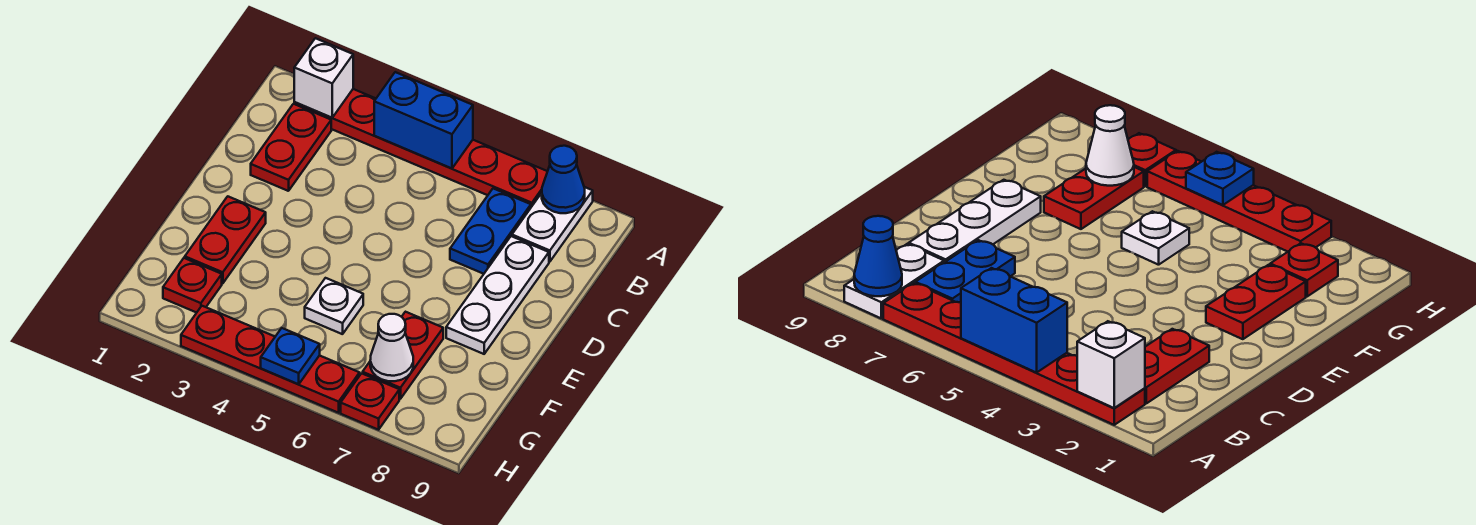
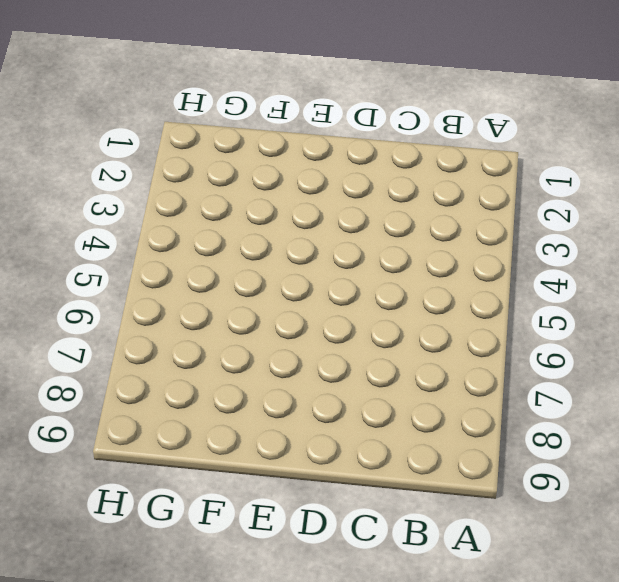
none -> red plate A2:A7 level 1
none -> white plate A8:B8 level 1
none -> red plate B2:C2 level 1

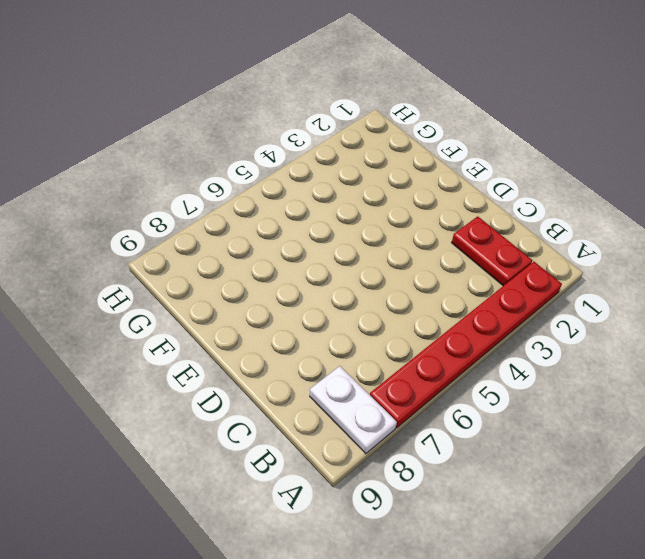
none -> blue plate B7:C7 level 1
none -> white plate C8:E8 level 1
none -> red plate E2:F2 level 1

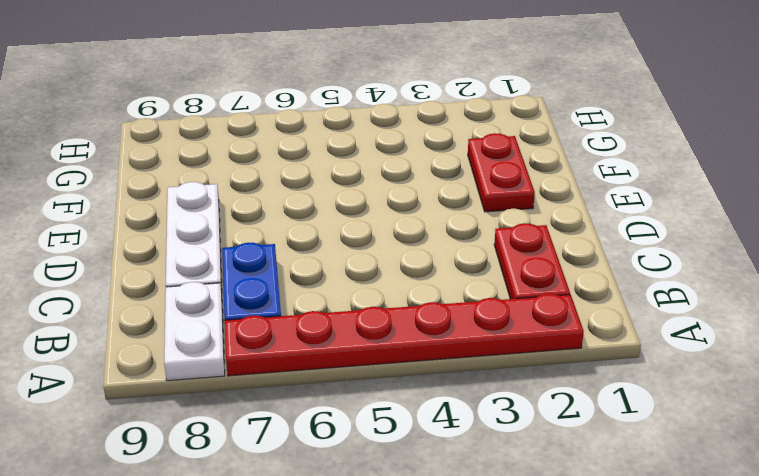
none -> white plate F5 level 1
none -> red plate F7:G7 level 1
none -> red plate G2 level 1

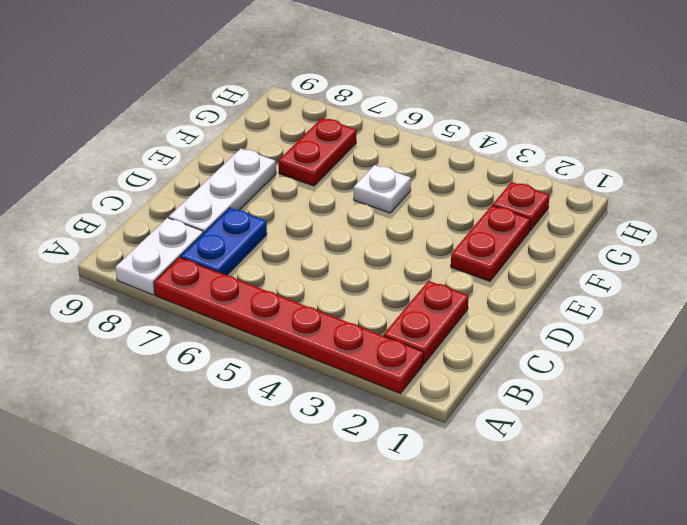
none -> red plate H3:H6 level 1
none -> red plate H7 level 1
none -> white brick A2 level 2

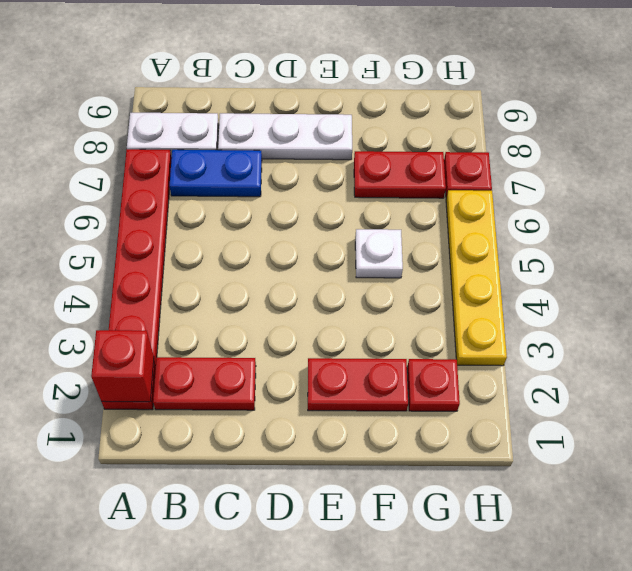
red brick A2 level 2 -> white brick A2 level 2
yellow plate H3:H6 level 1 -> red plate H3:H6 level 1
none -> blue brick A4:A5 level 2
none -> blue cone A8 level 2
none -> white cone G7 level 2

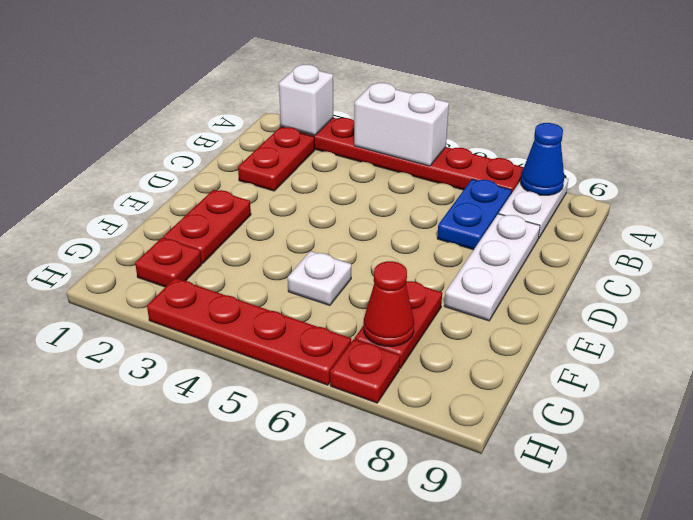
white brick A4:A5 level 2 -> blue brick A4:A5 level 2
red cone G7 level 2 -> white cone G7 level 2
none -> blue plate H5 level 2

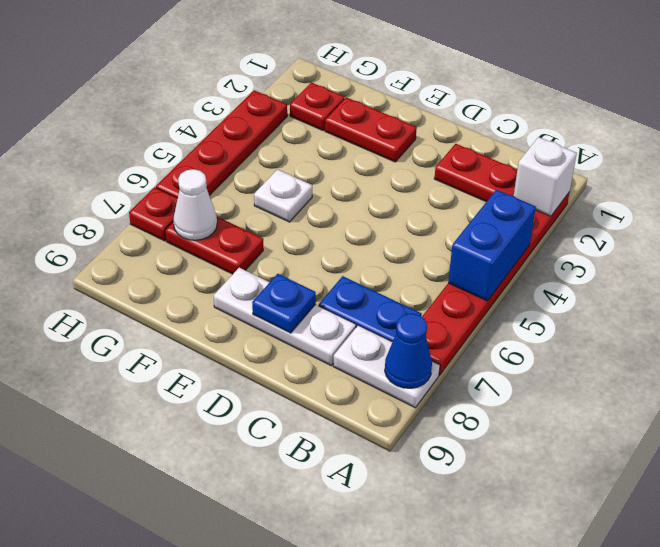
blue plate D8 level 2 -> blue plate H5 level 2

